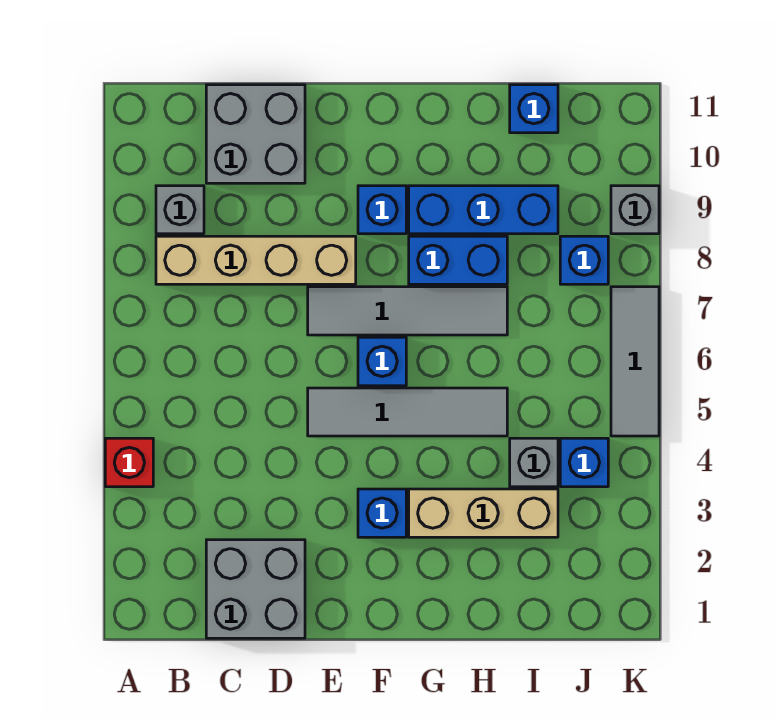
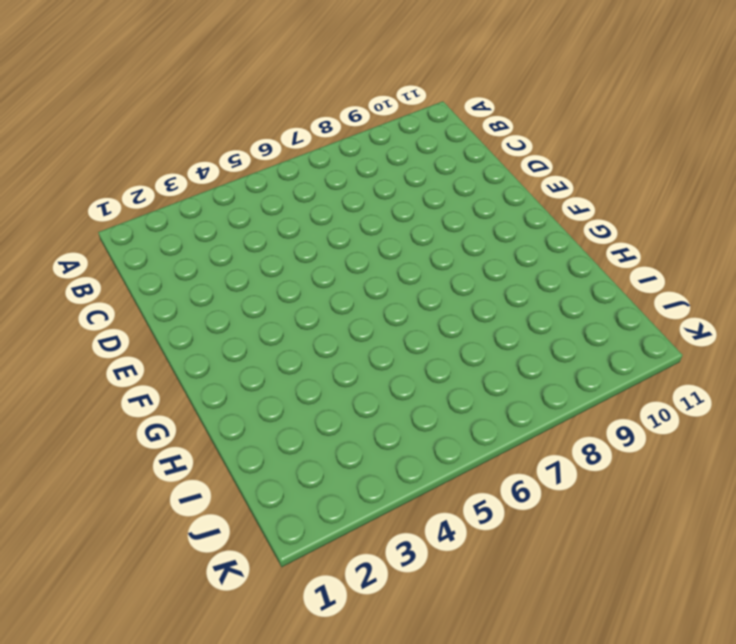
none -> red brick A4 level 1
none -> tan brick B8:E8 level 1
none -> grey brick B9 level 1

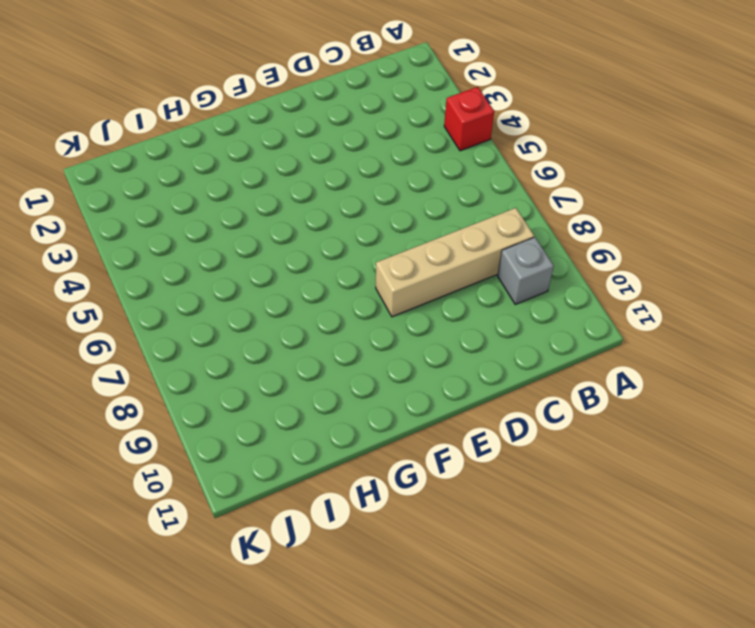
none -> grey brick C1:D2 level 1
none -> grey brick C10:D11 level 1
none -> grey tile E5:H5 level 1

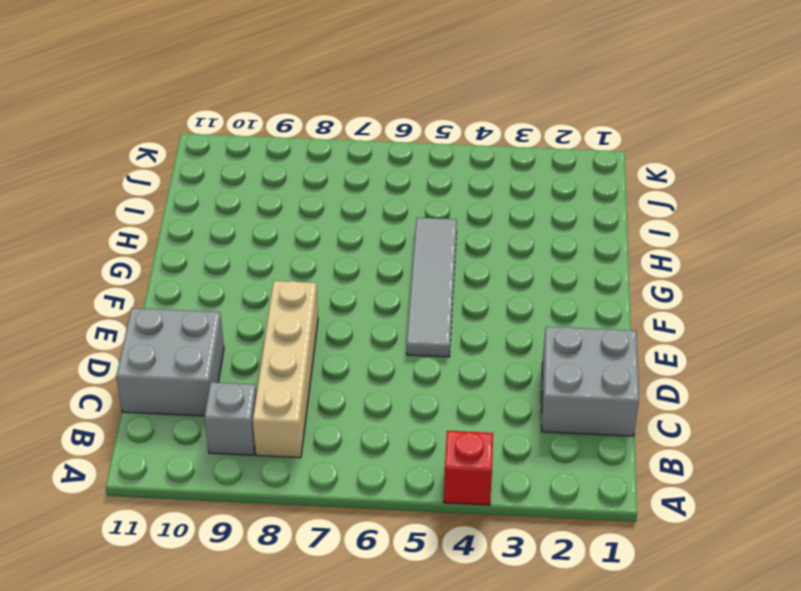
none -> grey tile E7:H7 level 1
none -> blue brick F3 level 1
none -> blue brick F6 level 1

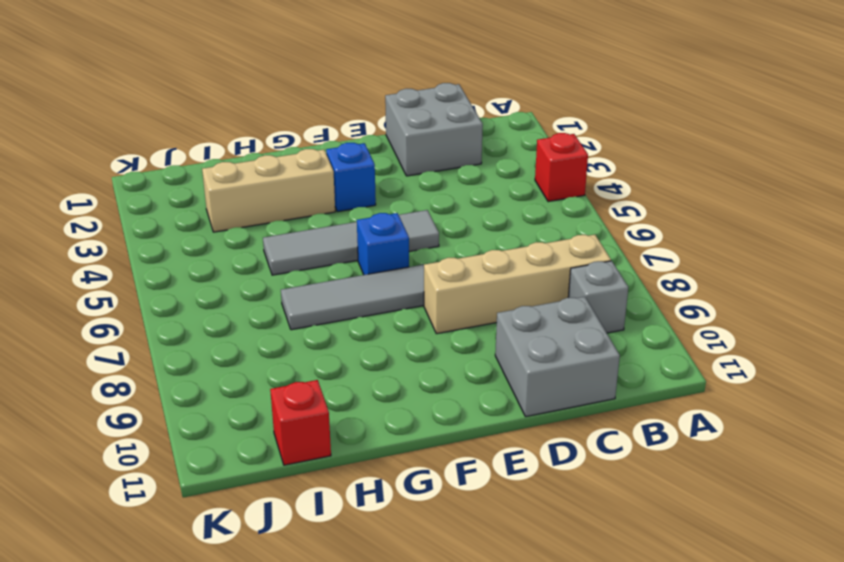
red brick I11 level 1 -> blue brick I11 level 1
none -> blue brick F9 level 1
none -> blue brick G8:H8 level 1
none -> blue brick G9:I9 level 1

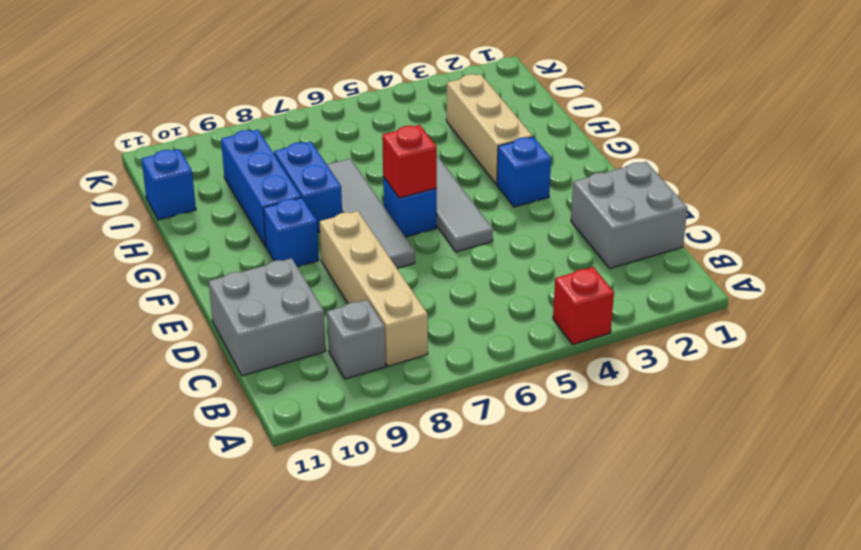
red brick F6 level 2 -> none
none -> grey brick I4 level 1
none -> blue brick J4 level 1
none -> blue brick J8 level 1

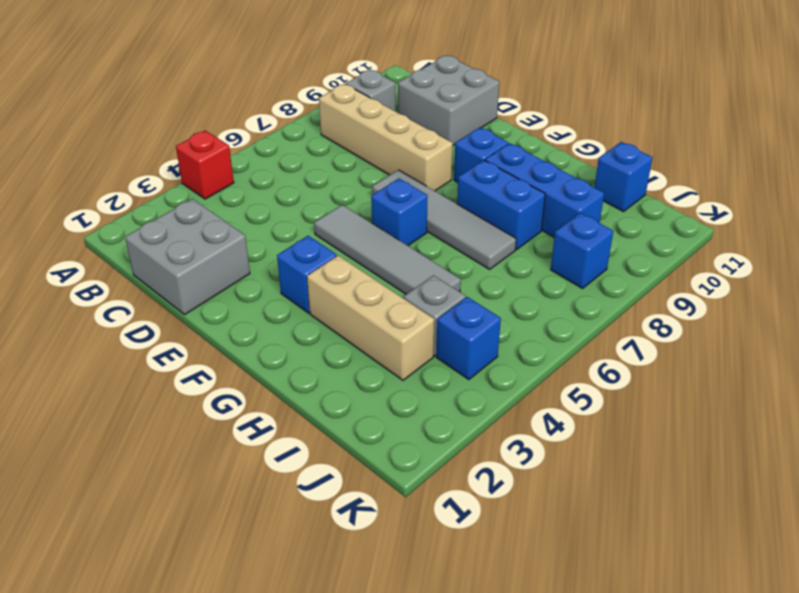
none -> grey tile K5:K7 level 1
none -> grey brick K9 level 1

